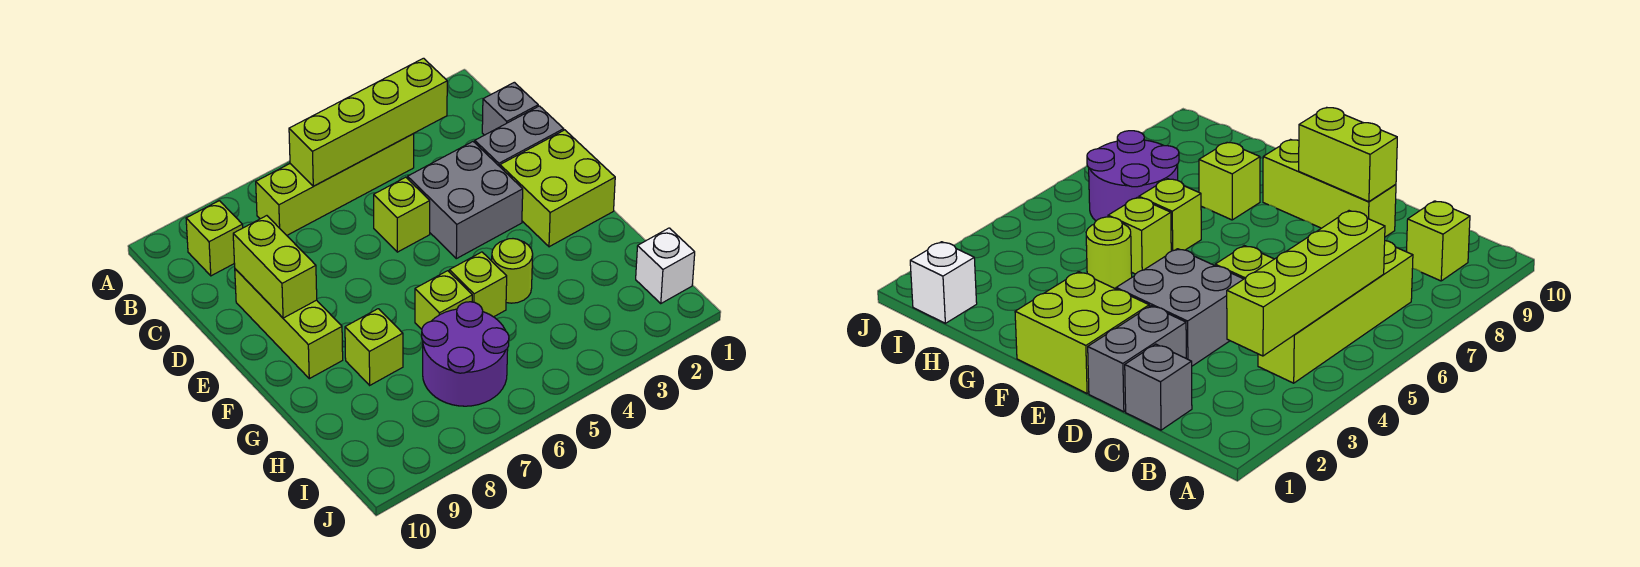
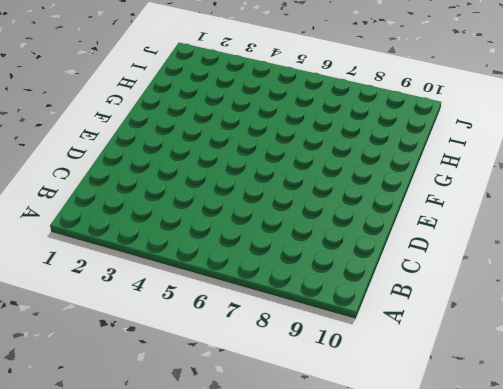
none -> lime brick B4:B7 level 1
none -> lime brick B9 level 1
none -> grey brick C1 level 1

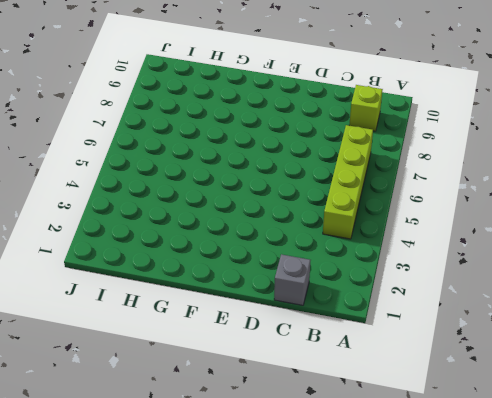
none -> grey brick D1:D2 level 1
none -> grey brick D3:E4 level 1
none -> lime brick D5 level 1

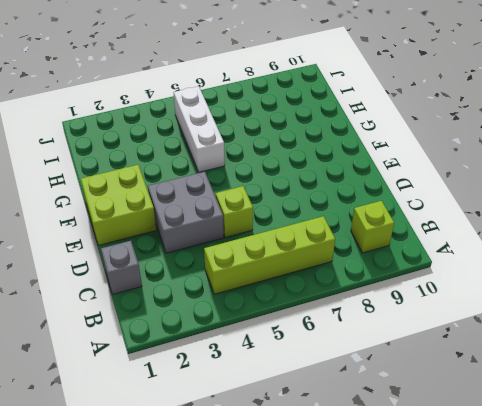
white brick G5:I5 level 1 -> lime brick G5 level 1
none -> grey brick D1:D2 level 1
none -> lime brick D9:F9 level 1
none -> lime round brick G4 level 1

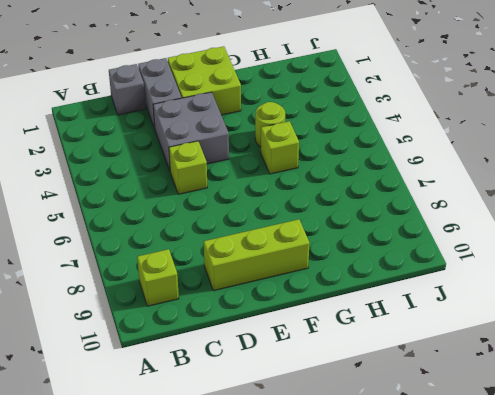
none -> lime brick B4:B7 level 1
none -> lime brick G6 level 1
none -> lime brick G8 level 1

